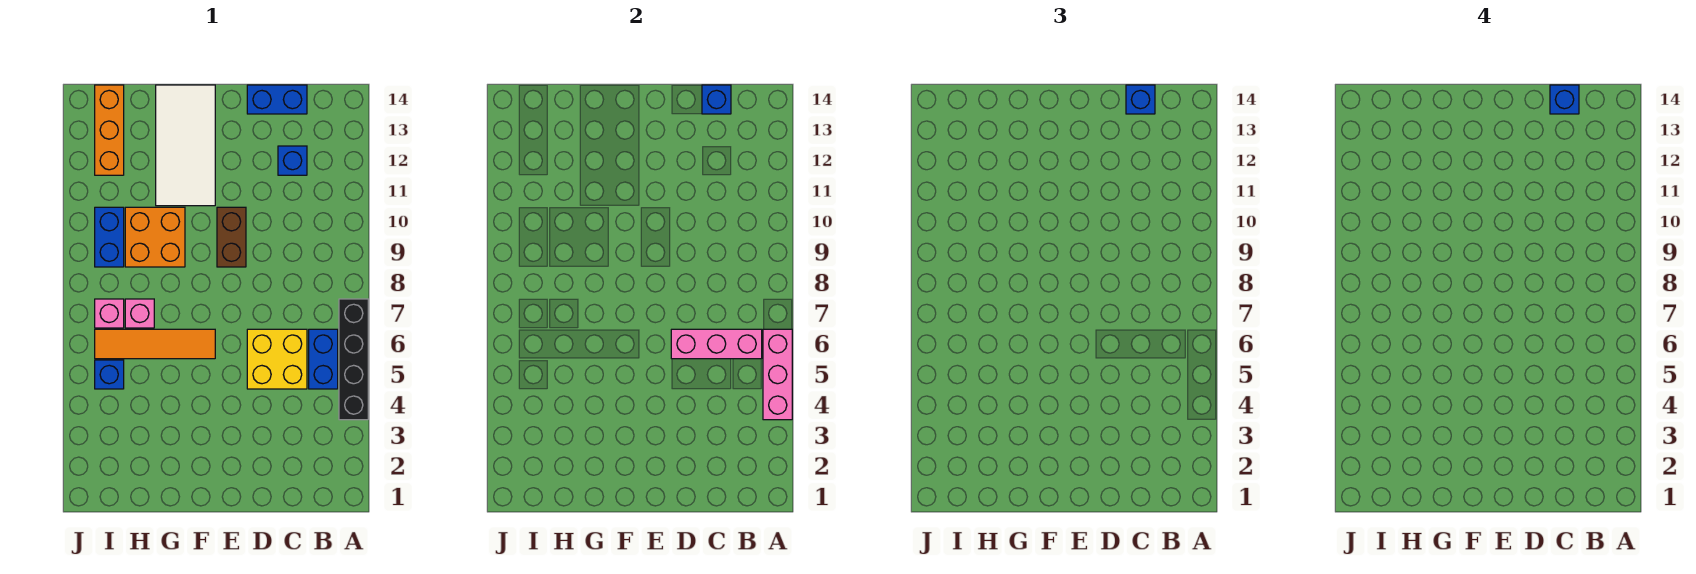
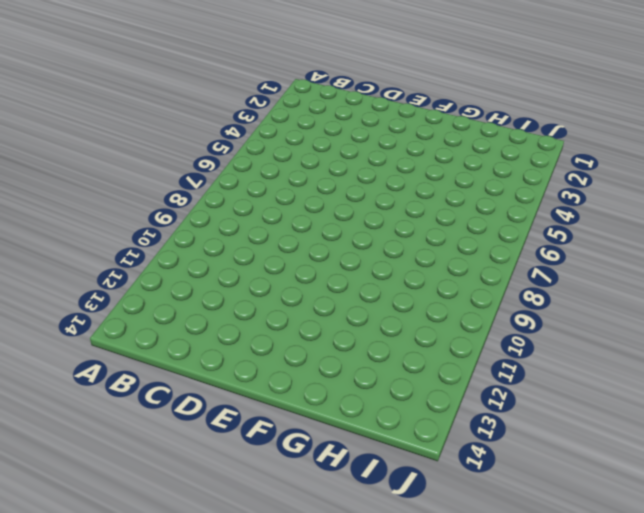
none -> black brick A4:A7 level 1
none -> blue brick B5:B6 level 1
none -> yellow brick C5:D6 level 1

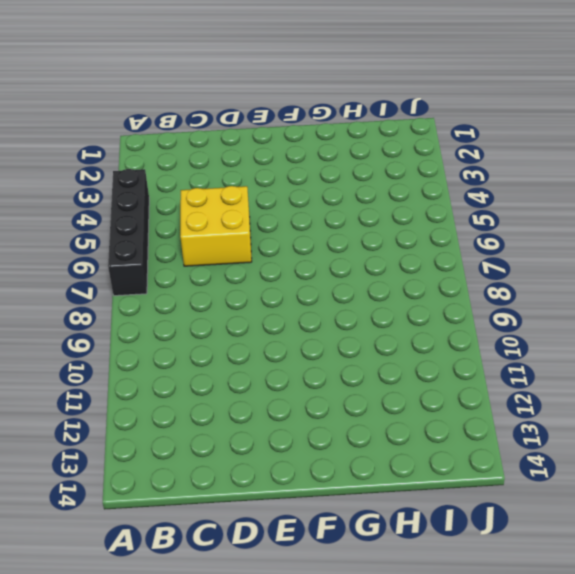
none -> blue brick B5:B6 level 1
none -> blue brick C12 level 1
none -> blue brick C14:D14 level 1

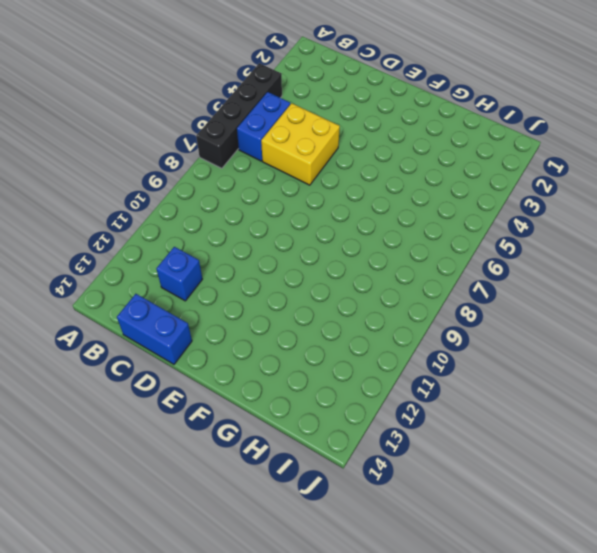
none -> brown brick E9:E10 level 1
none -> orange tile F6:I6 level 1
none -> white tile F11:G14 level 1

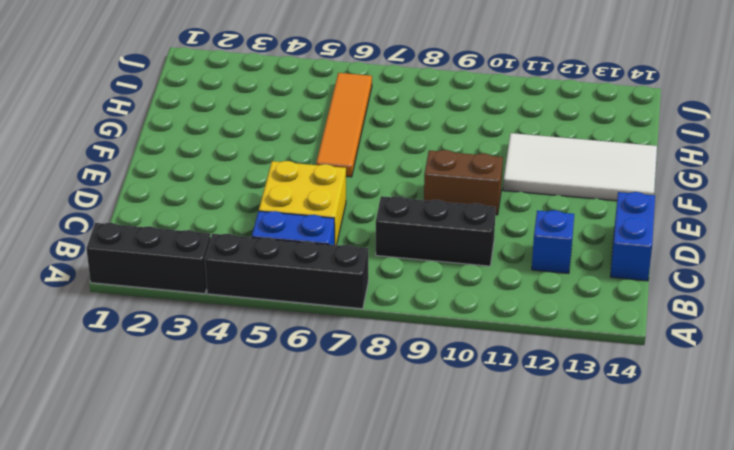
black brick A1:A3 level 1 -> none
black brick C8:C10 level 1 -> none
none -> orange brick G9:H10 level 1
none -> pink brick H7 level 1
none -> blue brick I5 level 1

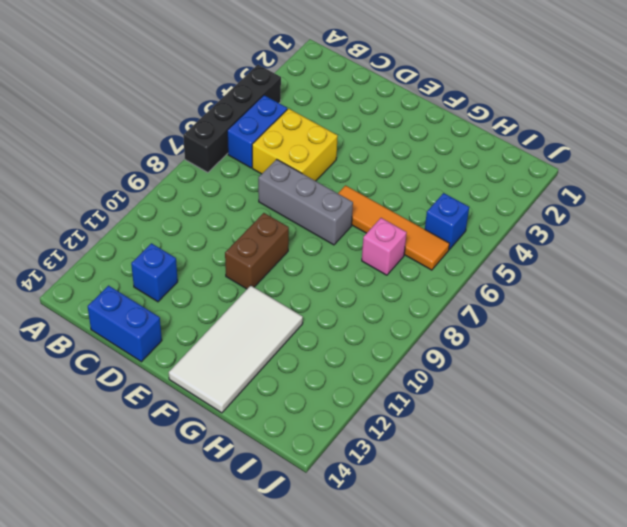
grey brick D7:F7 level 1 -> none
none -> orange brick G9:H10 level 1
none -> pink brick I7 level 1
none -> blue brick I9:I10 level 1

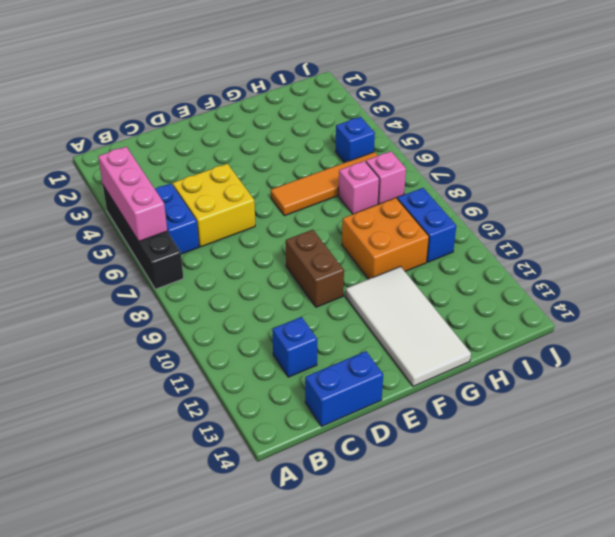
none -> orange brick I12:I14 level 1
none -> pink brick B6:D6 level 2
none -> blue brick C14 level 2

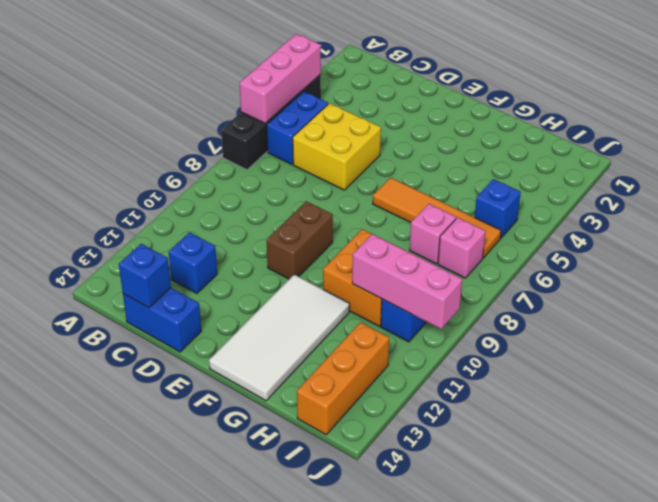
pink brick H10:J10 level 2 -> pink brick B6:D6 level 2
none -> blue brick C14 level 3
none -> blue brick C14 level 4

